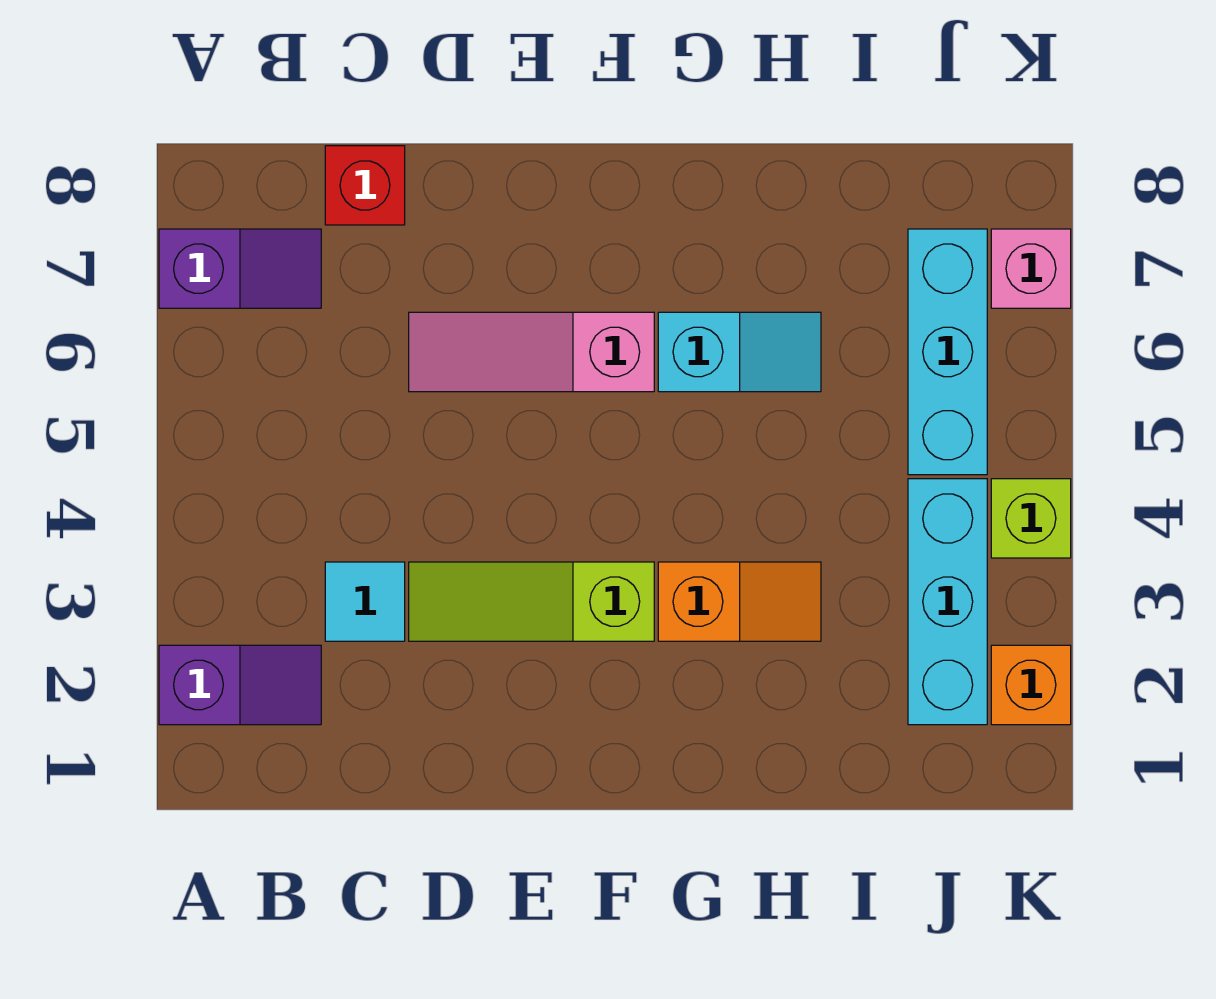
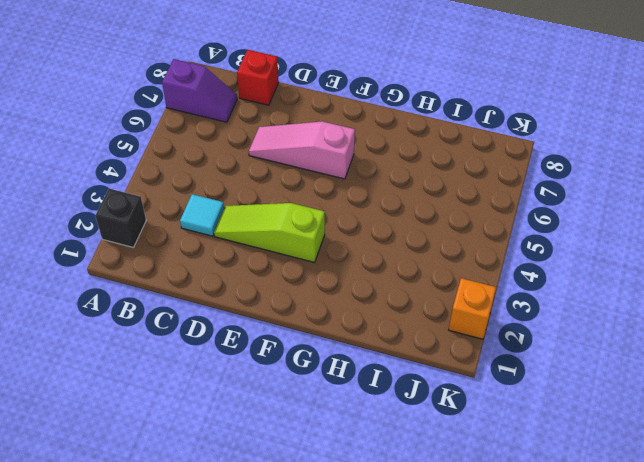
black brick A2 level 1 -> purple slope A2:B2 level 1 top A
none -> orange slope G3:H3 level 1 top G
none -> cyan slope G6:H6 level 1 top G
none -> cyan brick J2:J4 level 1

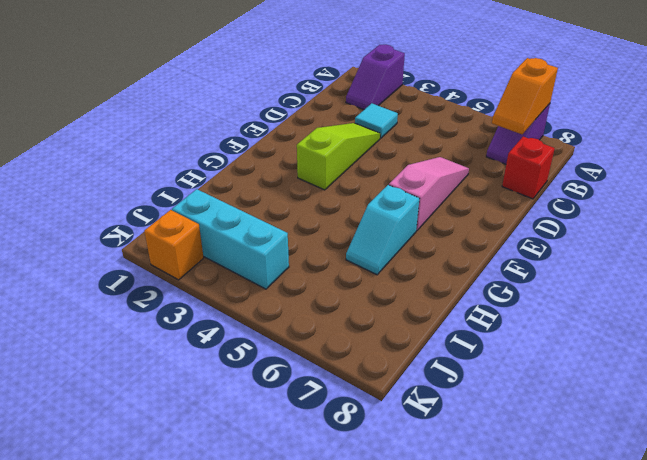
orange slope A7:B7 level 2 top A -> orange slope G3:H3 level 1 top G
none -> cyan brick J5:J7 level 1
none -> lime brick K4 level 1
none -> pink brick K7 level 1

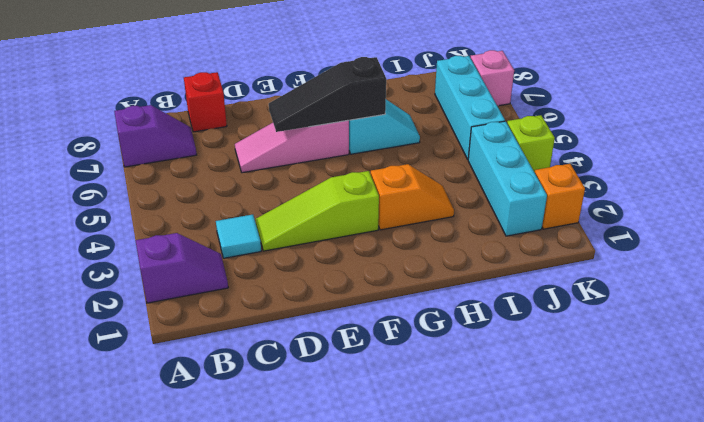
black slope E6:G6 level 2 top G -> none

